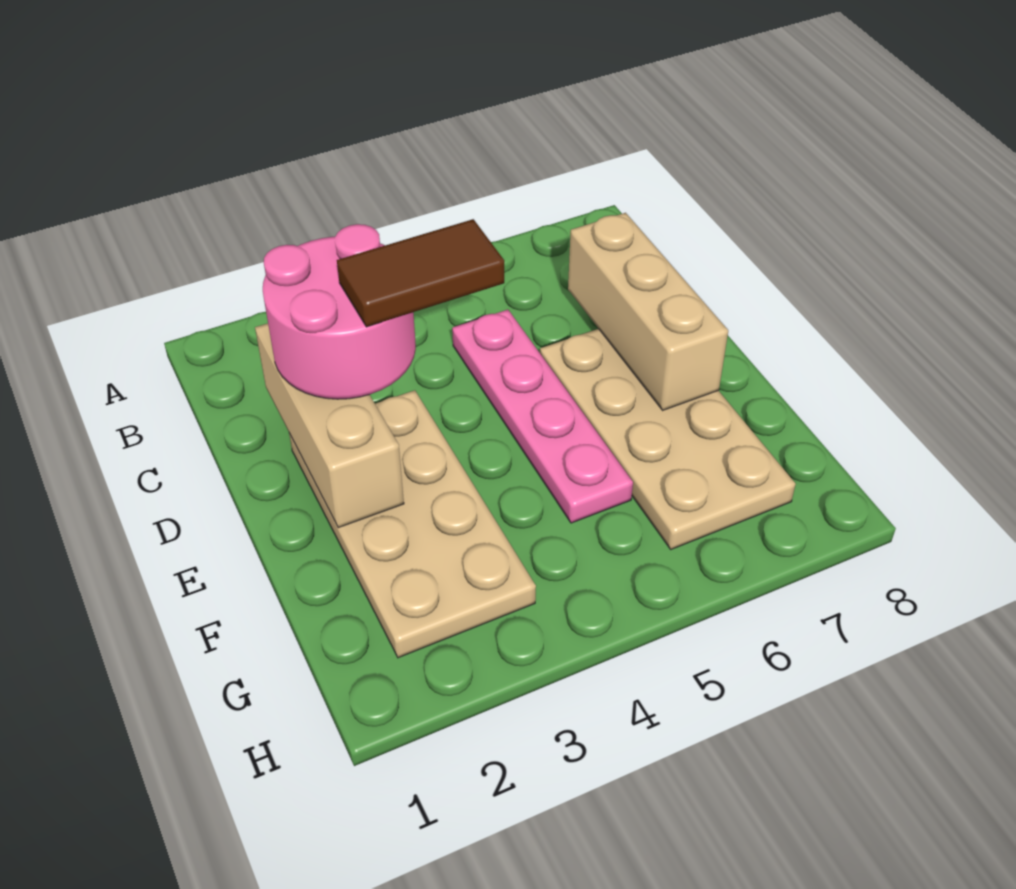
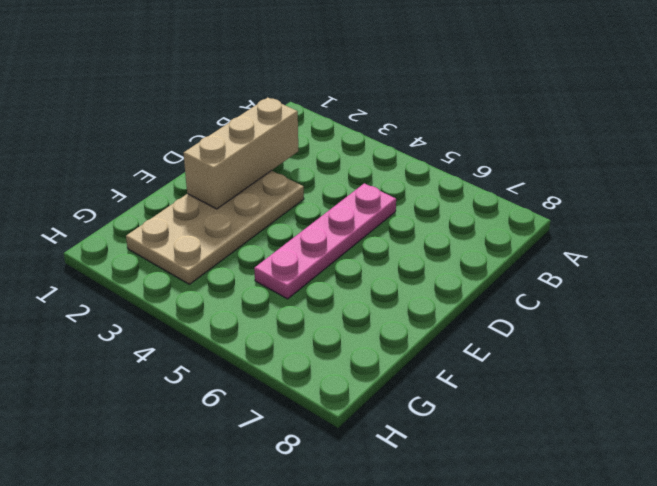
none -> tan plate D6:G7 level 1
none -> tan brick C7:E7 level 2

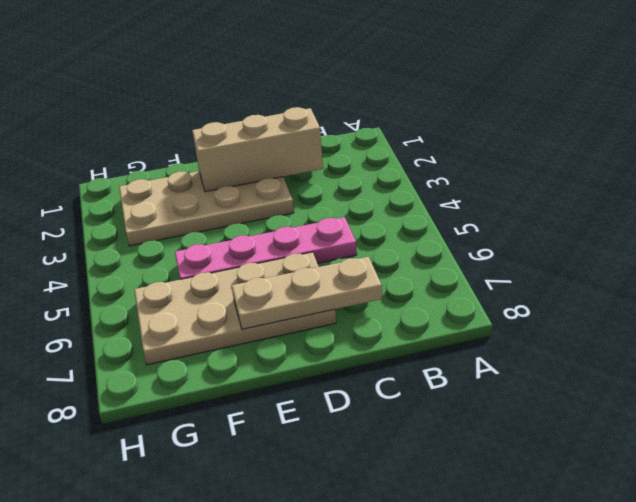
tan plate C7:E7 level 2 -> tan brick C7:E7 level 2
none -> pink round brick C2:D3 level 3
none -> brown tile D3:D4 level 4

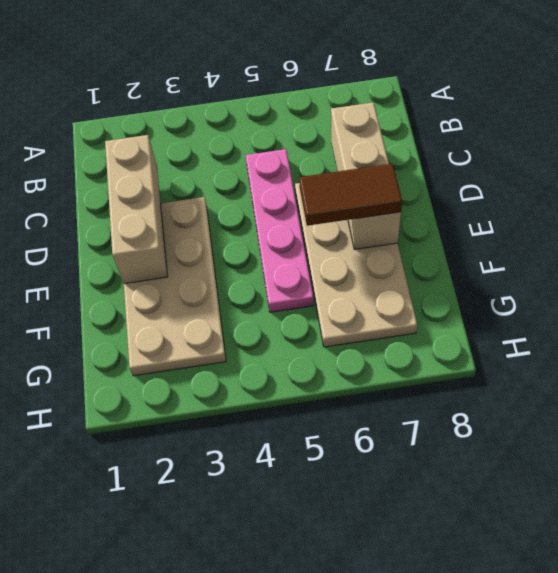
brown tile E6:E7 level 3 -> brown tile D3:D4 level 4
none -> pink round brick C2:D3 level 3

